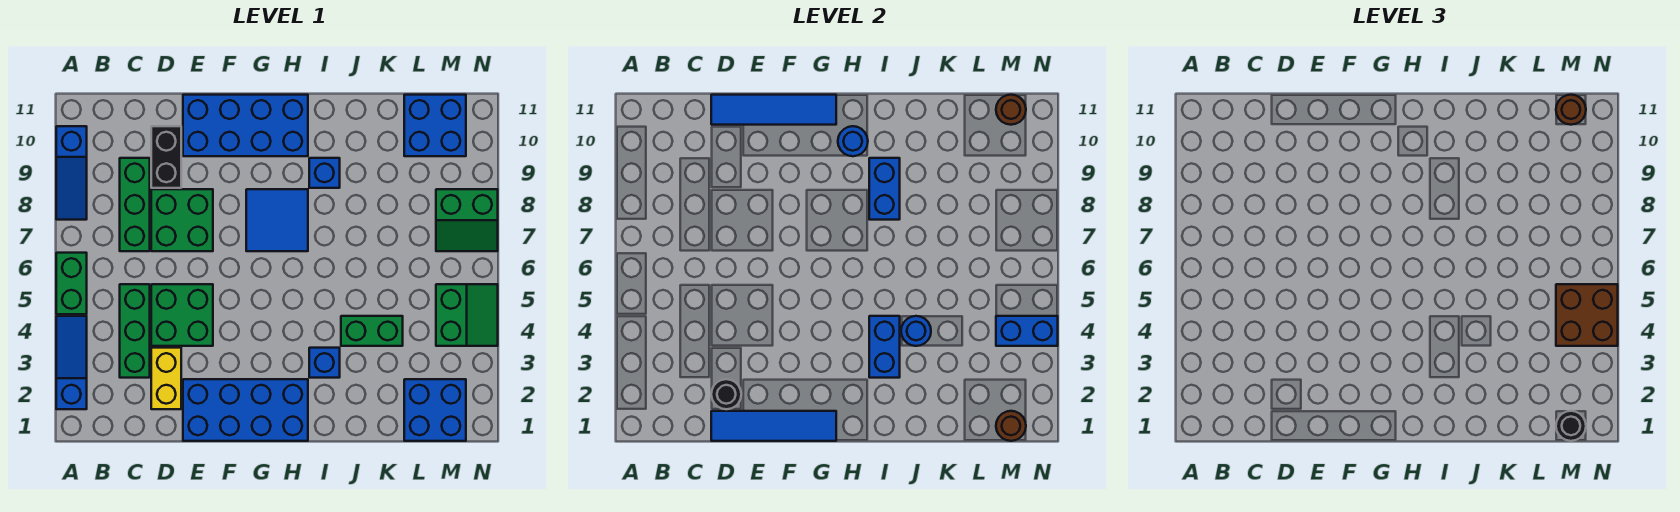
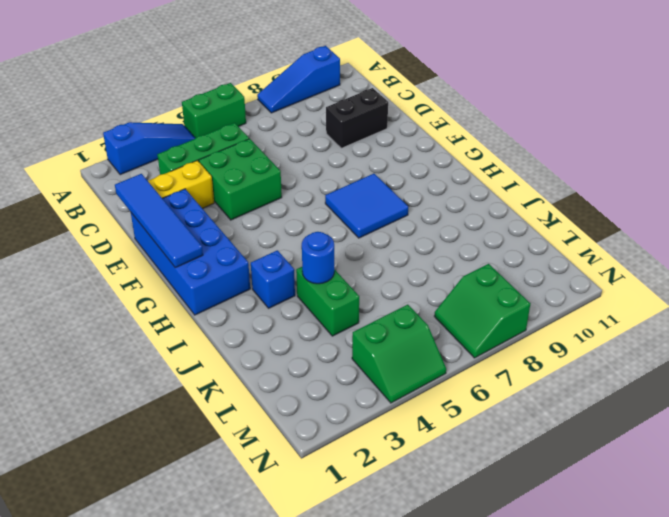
none -> green brick C7:C9 level 1
none -> green brick D7:E8 level 1
none -> blue brick E10:H11 level 1
none -> blue brick I9 level 1

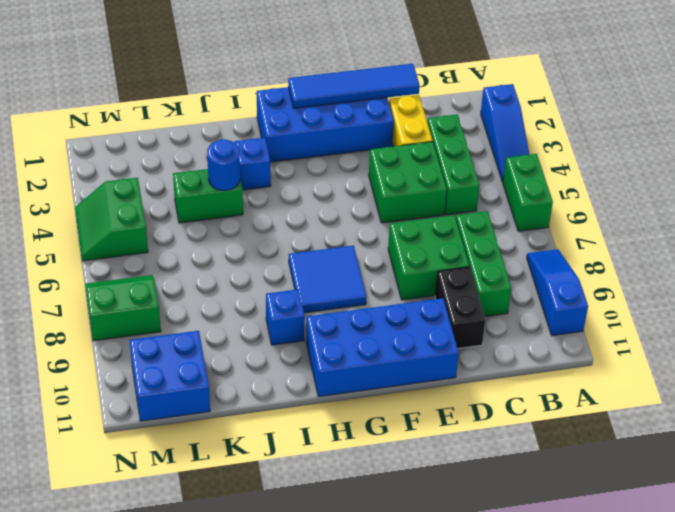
none -> blue brick L1:M2 level 1
none -> black round brick D2 level 2
none -> blue tile D11:G11 level 2
none -> blue round brick H10 level 2

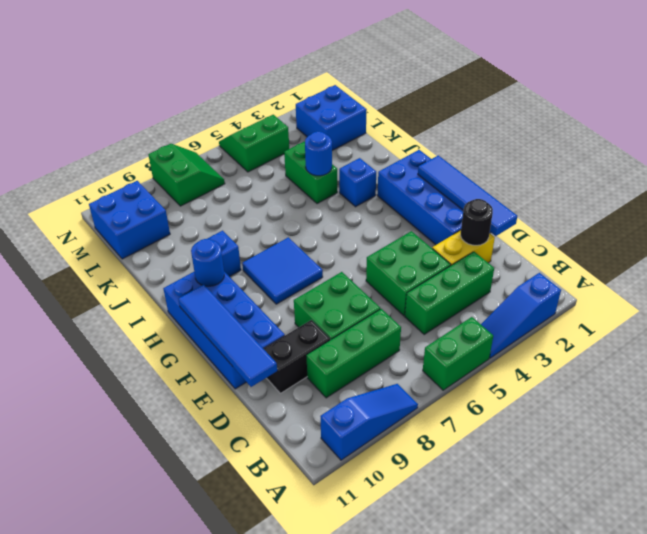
none -> blue brick I3:I4 level 2
none -> blue brick I8:I9 level 2
none -> brown round brick M1 level 2
none -> blue brick M4:N4 level 2

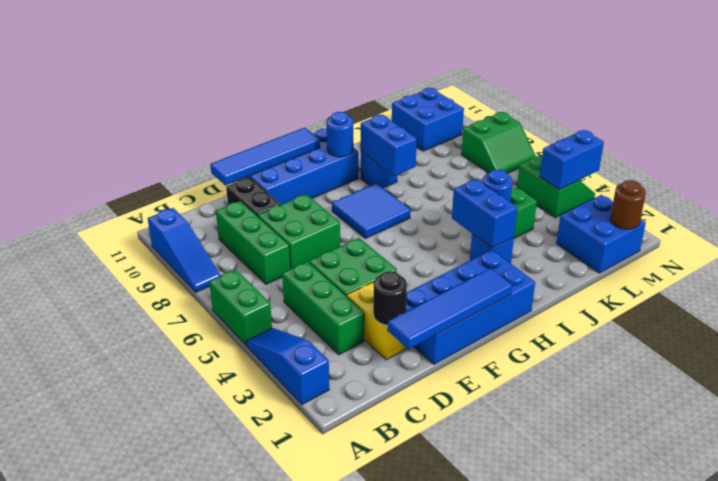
none -> brown round brick M11 level 2
none -> black round brick M1 level 3
none -> brown brick M4:N5 level 3
none -> brown round brick M11 level 3

